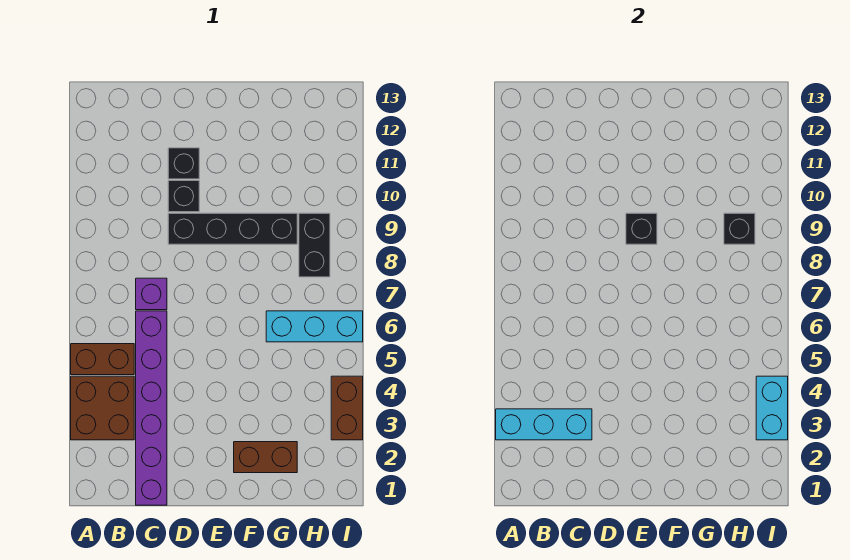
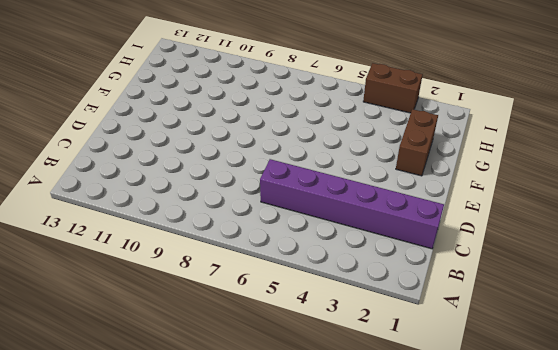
none -> brown brick A3:B4 level 1
none -> brown brick A5:B5 level 1
none -> purple brick C7 level 1

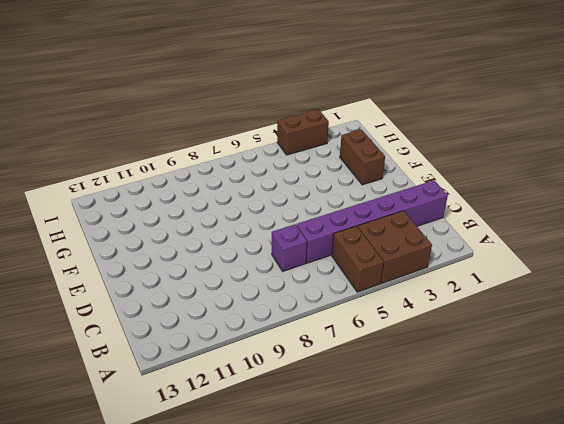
none -> black brick D9:G9 level 1
none -> black brick D10 level 1
none -> black brick D11 level 1

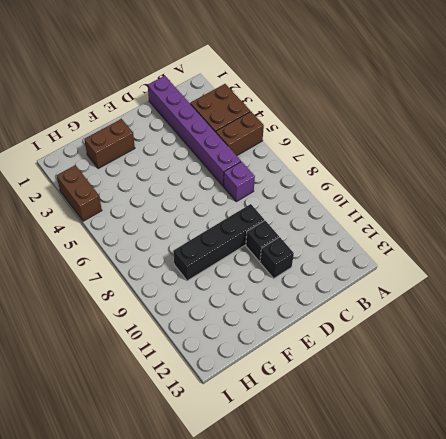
none -> cyan brick G6:I6 level 1
none -> black brick H8:H9 level 1
none -> cyan brick A3:C3 level 2

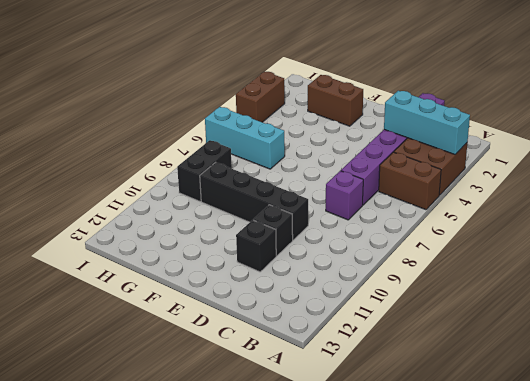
none -> black brick E9 level 2
none -> black brick H9 level 2
none -> cyan brick I3:I4 level 2

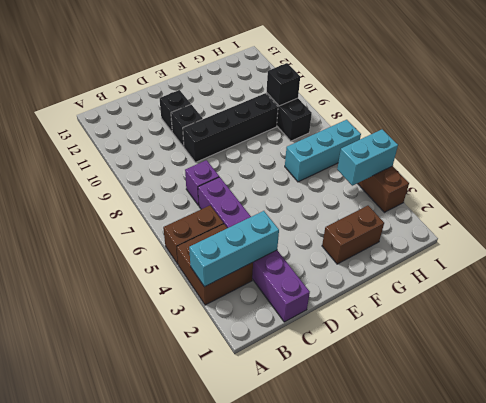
cyan brick H4:I4 level 2 -> cyan brick I3:I4 level 2
none -> black brick E9 level 2

